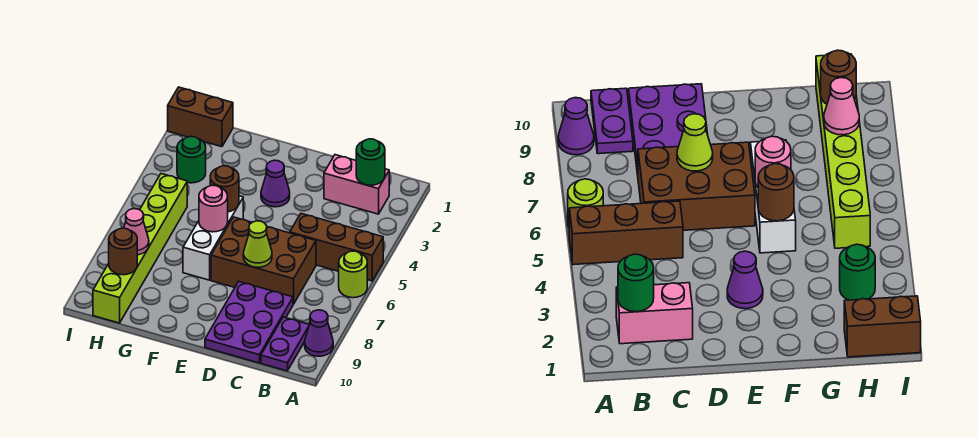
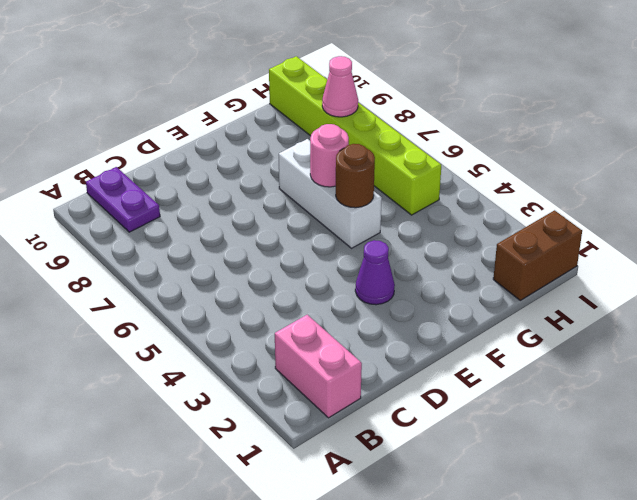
pink brick B1:B2 level 1 -> pink brick B2:C2 level 1
none -> brown brick A5:C5 level 1
none -> lime round brick A6 level 1
none -> purple cone A9 level 1

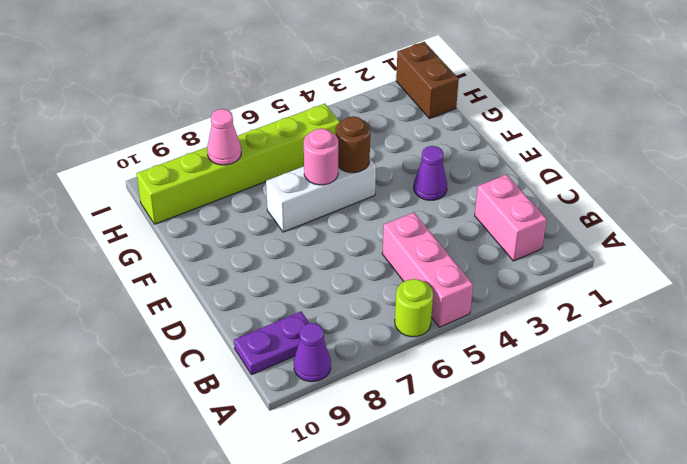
pink brick A5:C5 level 1 -> brown brick A5:C5 level 1
none -> brown brick C6:E7 level 1
none -> purple plate C8:D10 level 1
none -> green round brick H3 level 1

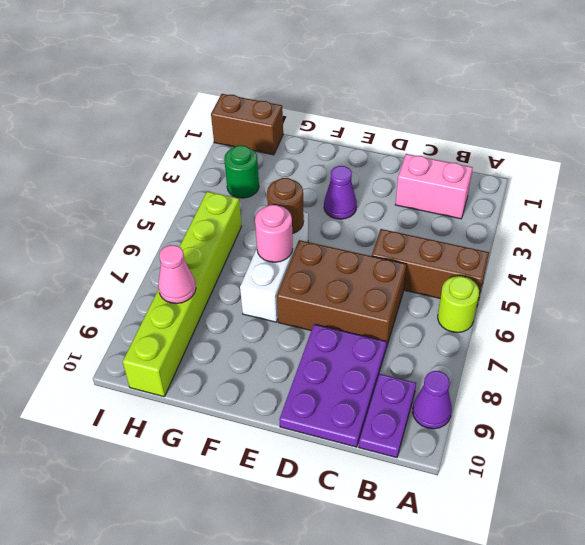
none -> green round brick B2 level 2
none -> lime cone D7 level 2
none -> brown round brick H9 level 2

